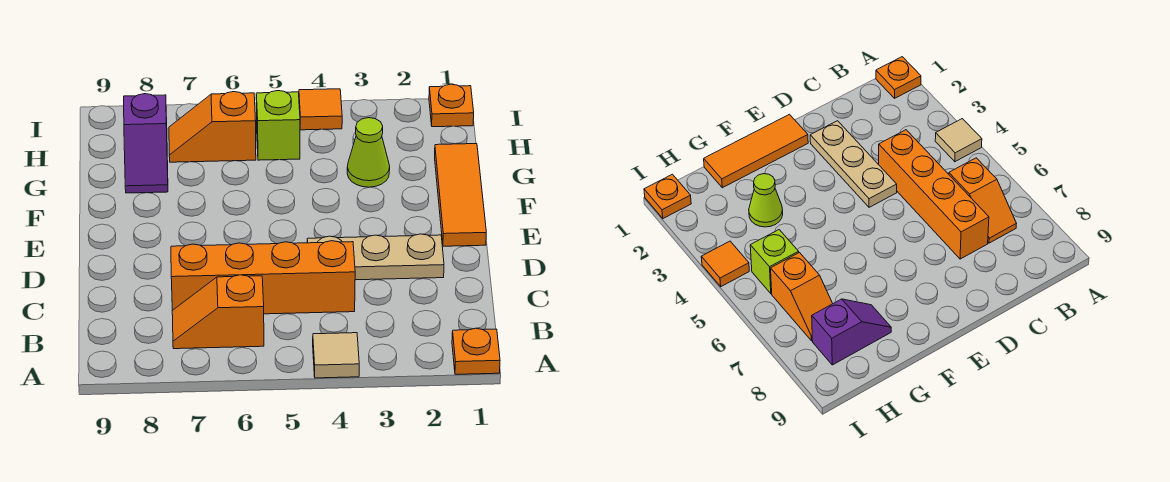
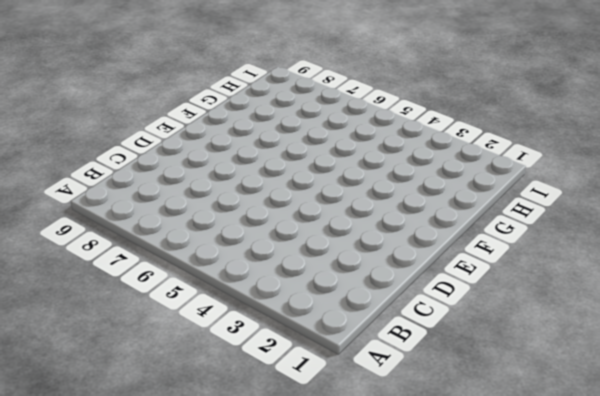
none -> orange plate A1 level 1
none -> tan tile A4 level 1
none -> orange slope B6:B7 level 1 top 6

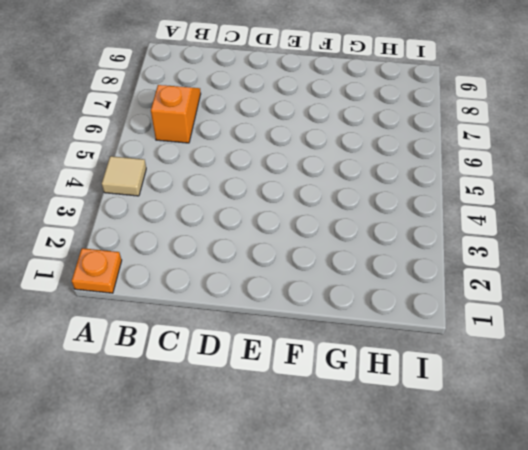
none -> orange brick C4:C7 level 1
none -> tan plate D2:D4 level 1
none -> orange tile E1:G1 level 1

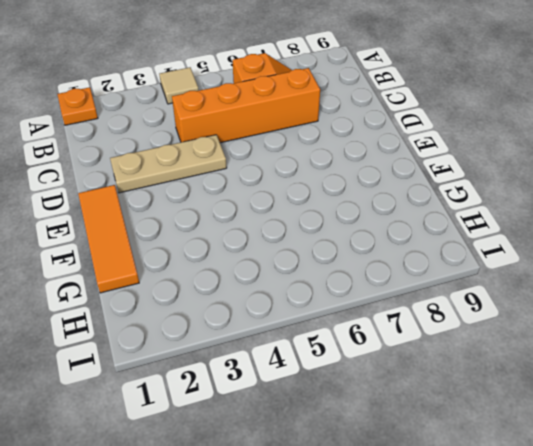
none -> lime cone G3 level 1
none -> purple slope G8:H8 level 1 top H
none -> lime brick H5 level 1

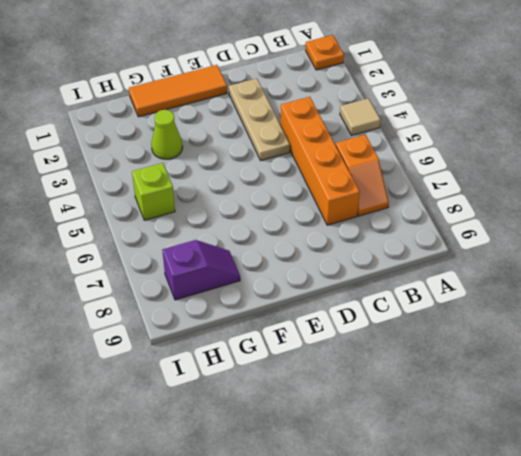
none -> orange slope H6:H7 level 1 top 6
none -> orange plate I1 level 1
none -> orange tile I4 level 1

